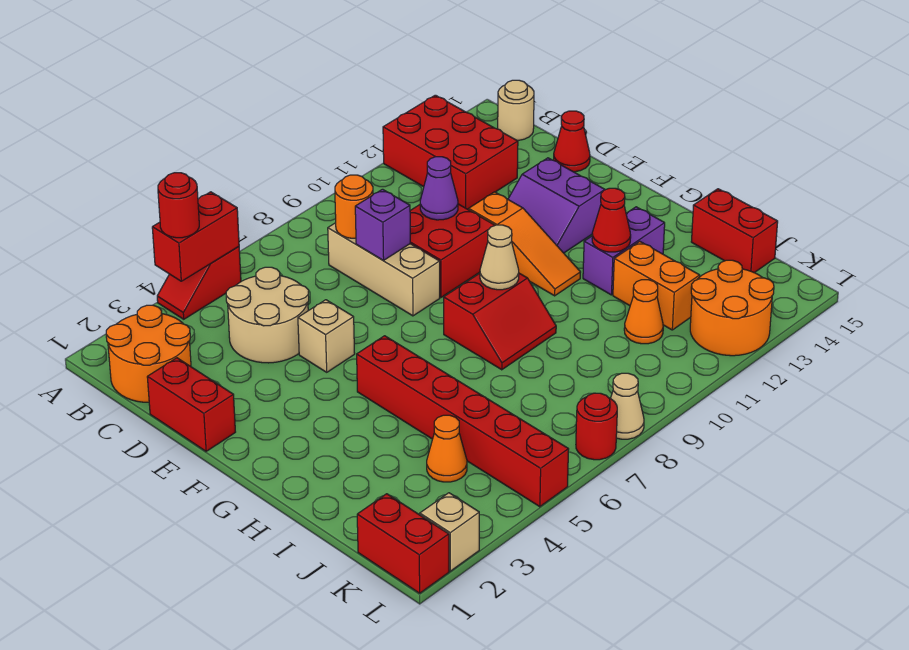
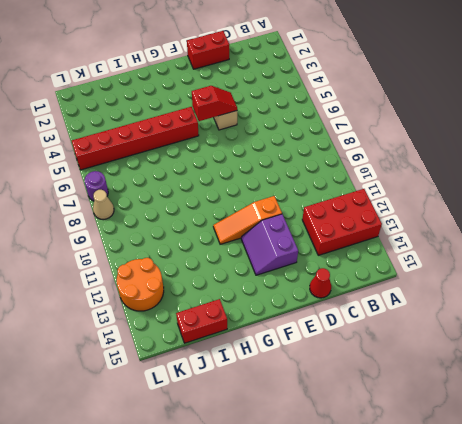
red slope E5:F5 level 2 top F -> red slope A4:A5 level 1 top 5
purple slope E12:F13 level 1 top E -> purple slope E12:F13 level 1 top 13
purple round brick L7 level 1 -> red round brick L7 level 1
none -> orange round brick B1:C2 level 1
none -> tan round brick B15 level 1
none -> tan round brick C4:D5 level 1
none -> tan brick C8:E8 level 1

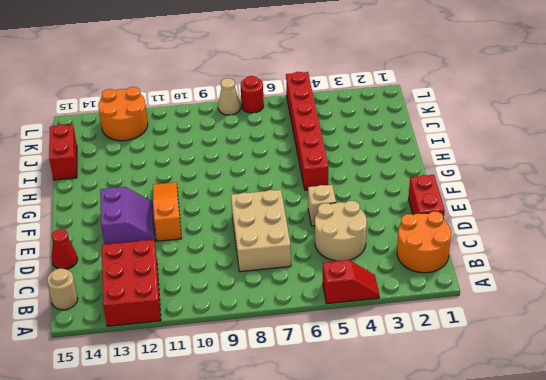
tan brick C7:E8 level 1 -> tan brick C8:E8 level 1
none -> red brick D9:E10 level 1
none -> red slope G8:H9 level 1 top G
none -> purple brick H12:H13 level 1
none -> orange brick I12:J12 level 1

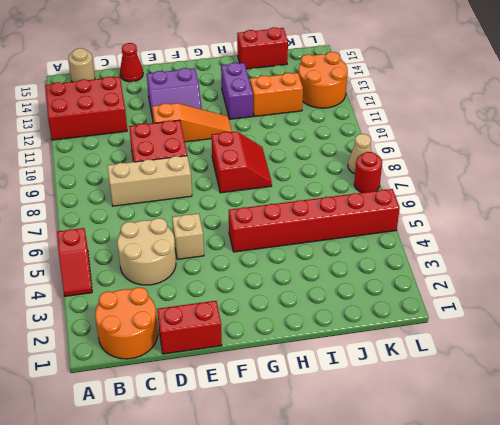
none -> orange cone J4 level 1
none -> orange cone J11 level 1
none -> red brick K1:L1 level 1
none -> tan brick L2 level 1

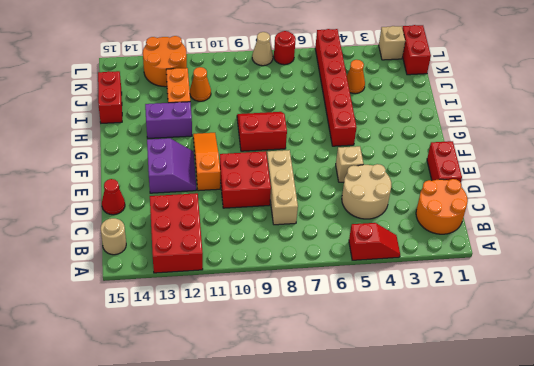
none -> red brick A4:A5 level 2
none -> orange round brick C8 level 2
none -> purple brick D8 level 2
none -> purple cone D10 level 2

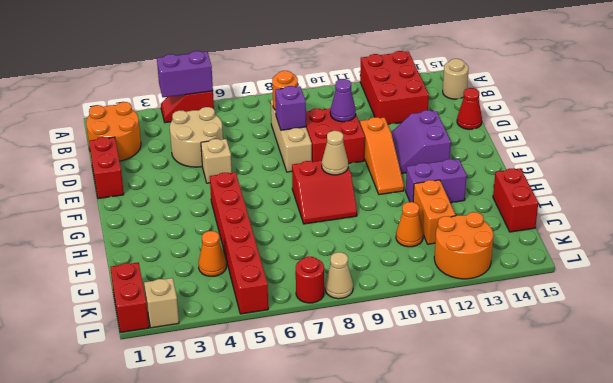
purple brick A4:A5 level 2 -> red brick A4:A5 level 2
none -> red cone H12 level 2
none -> red round brick A4 level 3

